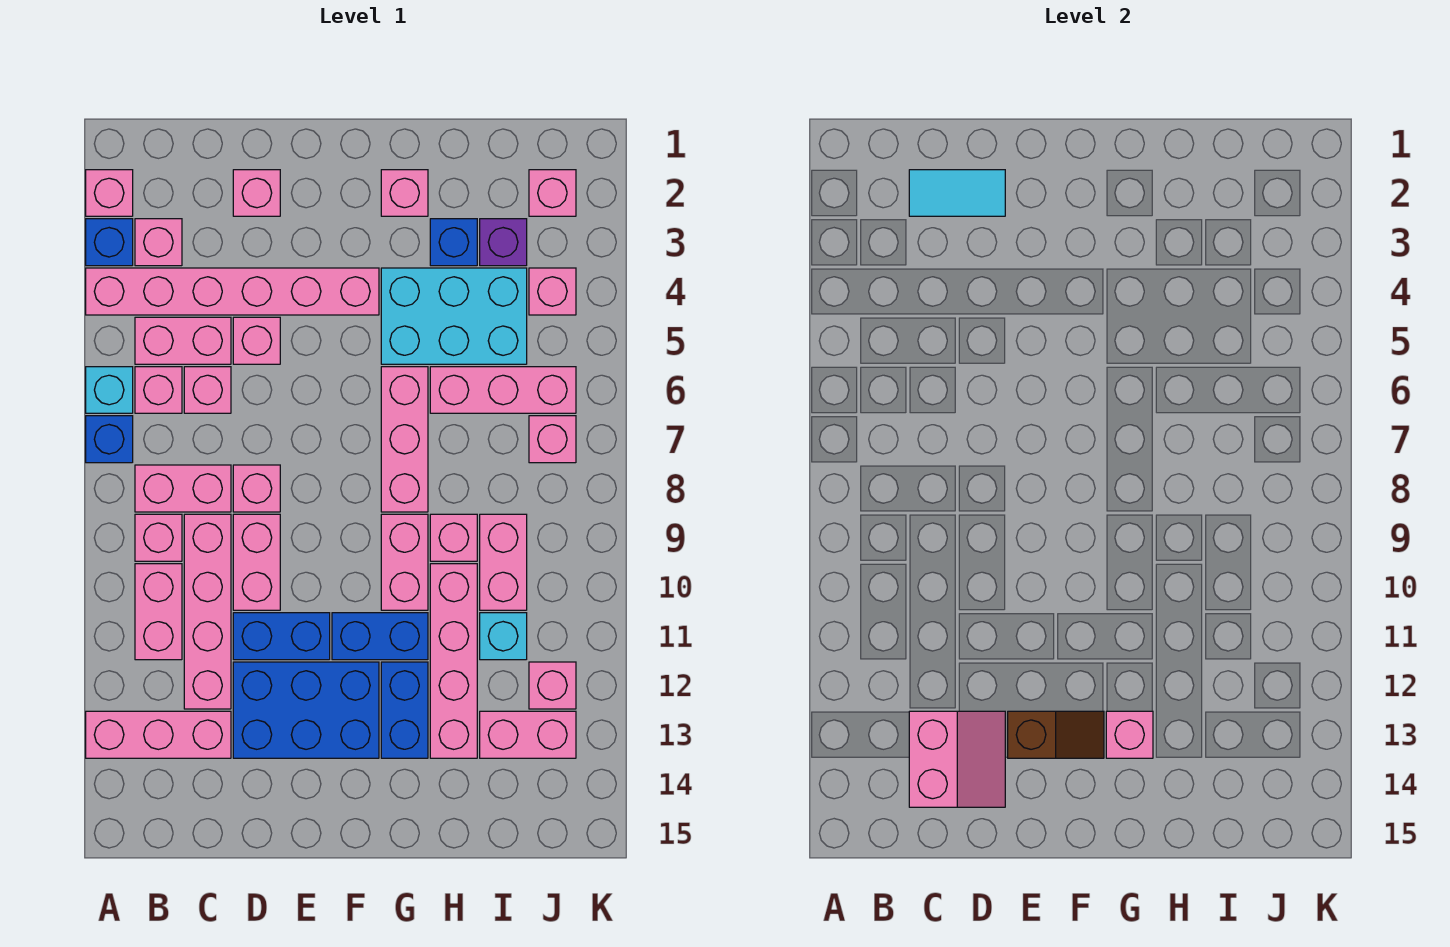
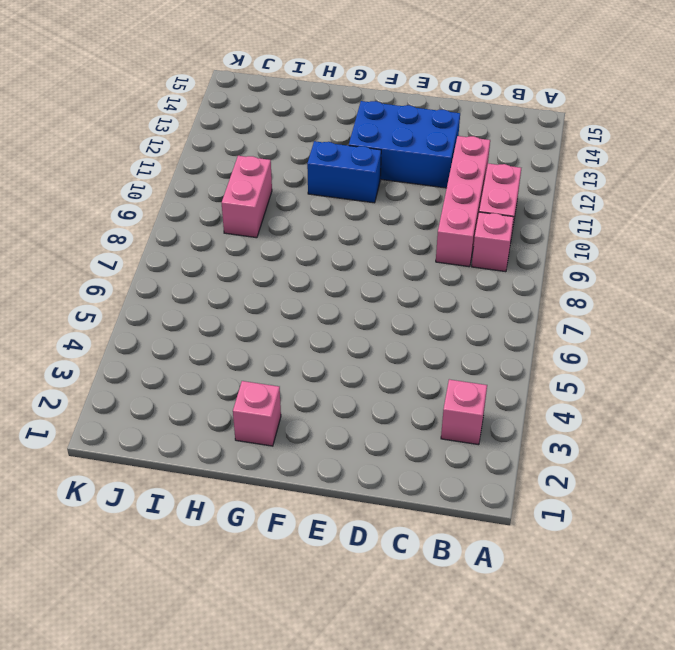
none -> pink brick A2 level 1
none -> blue brick A3 level 1
none -> pink brick A4:F4 level 1
none -> cyan brick A6 level 1

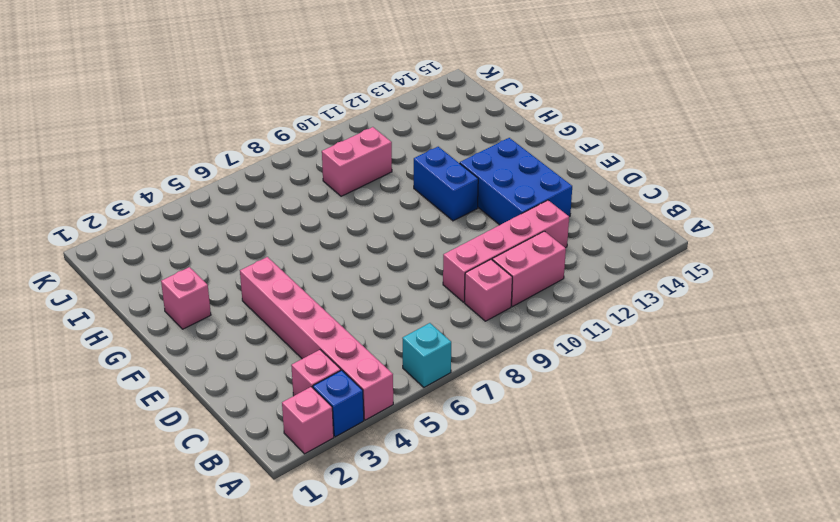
none -> blue brick A7 level 1
none -> pink brick A13:C13 level 1
none -> pink brick B5:C5 level 1
none -> pink brick B6 level 1

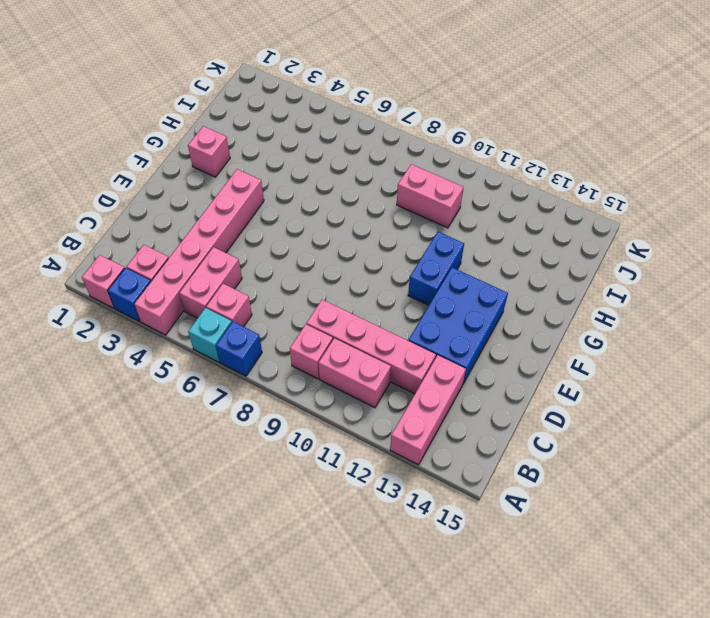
none -> pink brick B8:C8 level 1
none -> pink brick C6 level 1
none -> pink brick D2 level 1
none -> pink brick D5 level 1

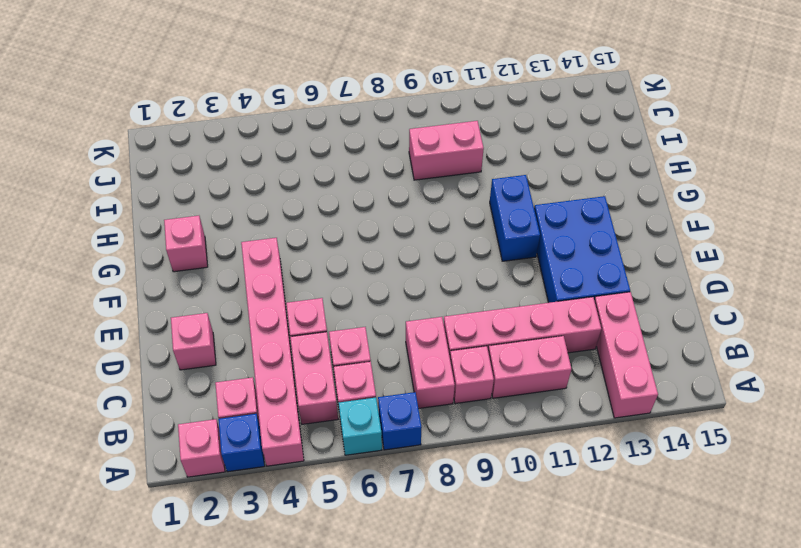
none -> pink brick D8 level 1
none -> pink brick D9:D10 level 1
none -> blue brick D11:E11 level 1
none -> cyan brick G4:I5 level 1

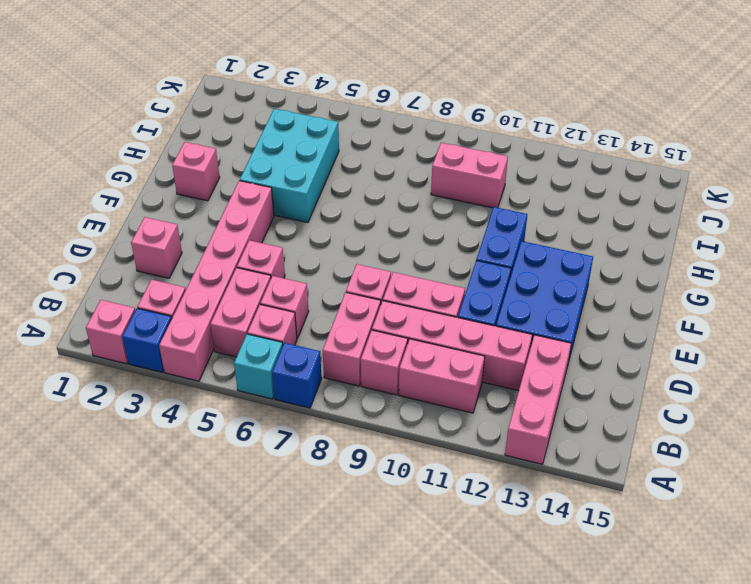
none -> pink brick G6:G8 level 1
none -> pink brick G9:G10 level 1
none -> blue brick G12:G13 level 1
none -> blue brick H3 level 1

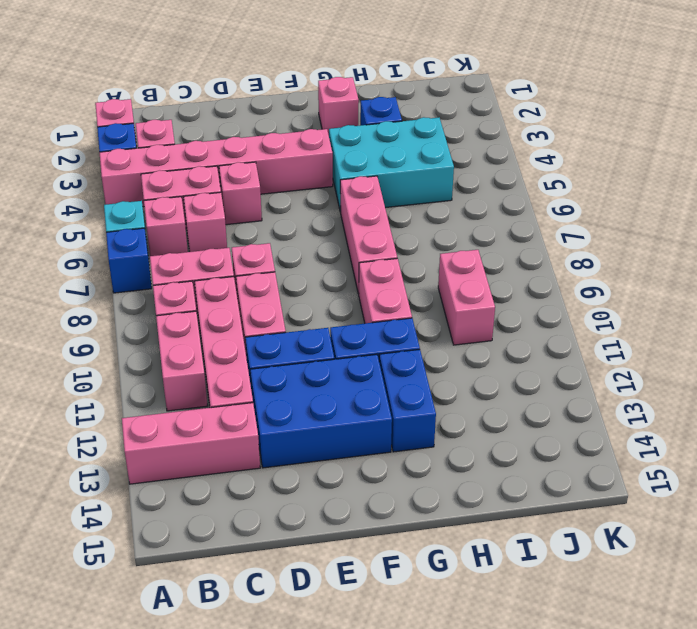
none -> pink brick D2 level 1
none -> pink brick H6:J6 level 1
none -> pink brick H9 level 1
none -> pink brick H10:H13 level 1

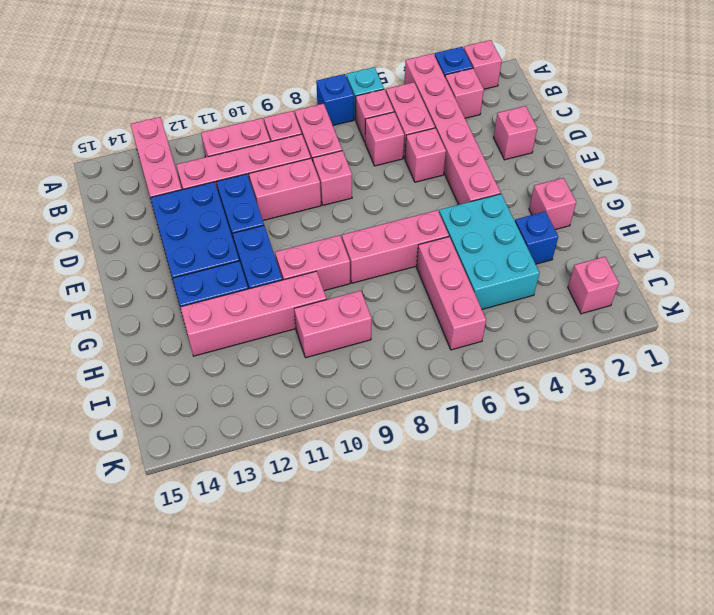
none -> pink brick H9 level 1
none -> purple brick I3 level 1
none -> cyan brick I11 level 1
none -> pink brick I13:J13 level 1

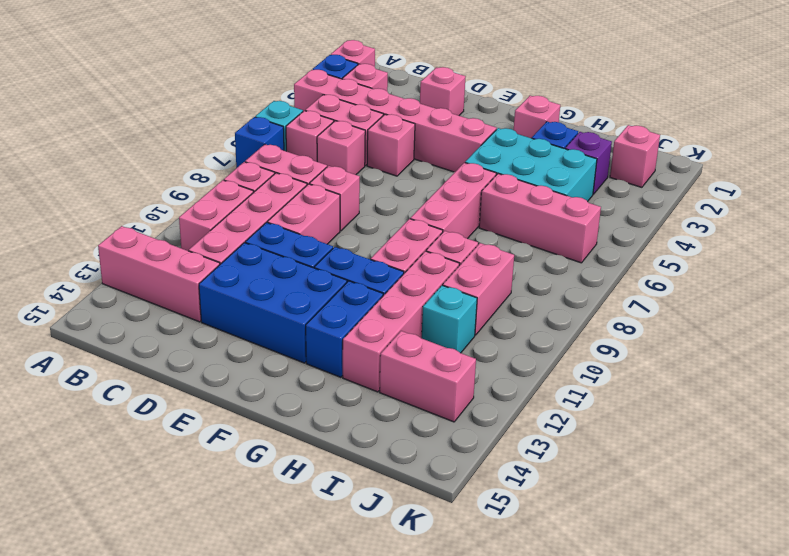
none -> pink brick J4 level 1
none -> pink brick J7 level 1
none -> pink brick J12 level 1
none -> cyan tile C2:D2 level 2

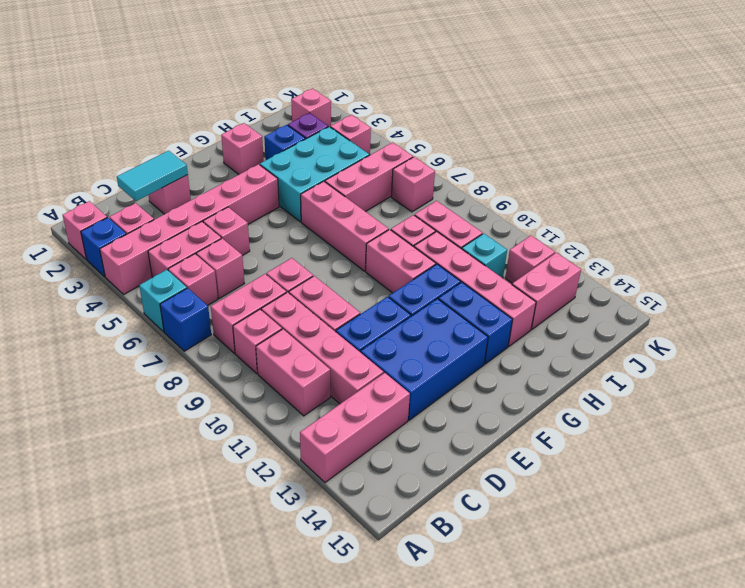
none -> pink slope C13:D14 level 2 top C
none -> brown slope E13:F13 level 2 top E
none -> pink brick G13 level 2

